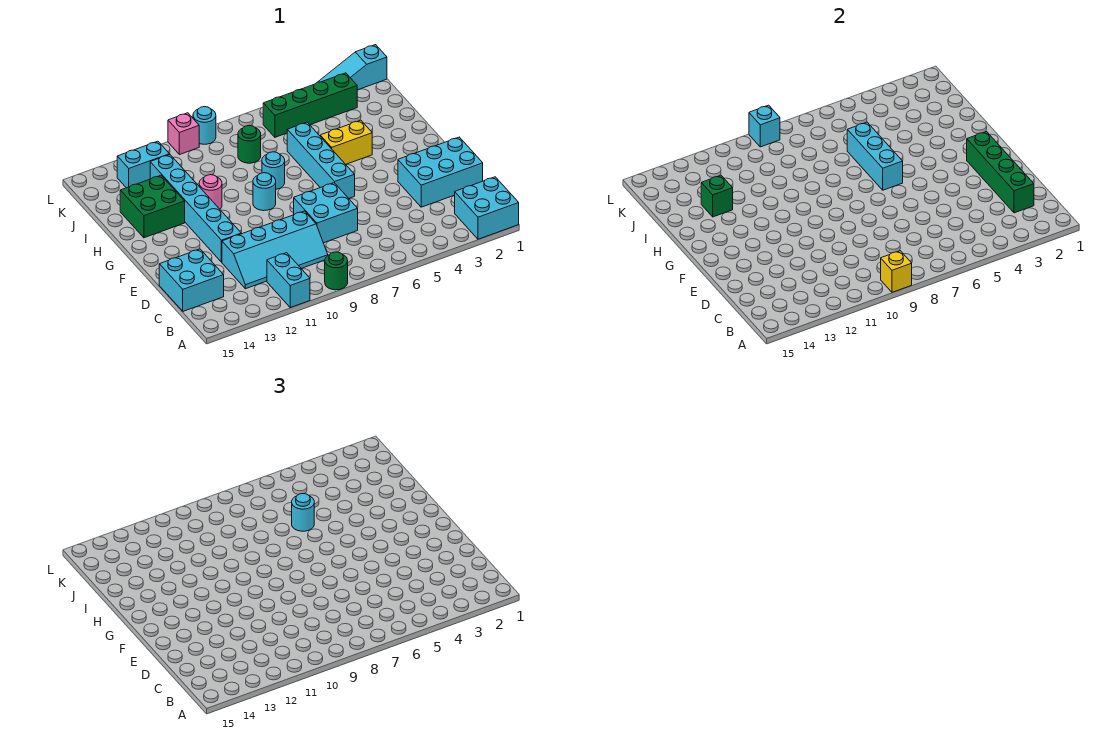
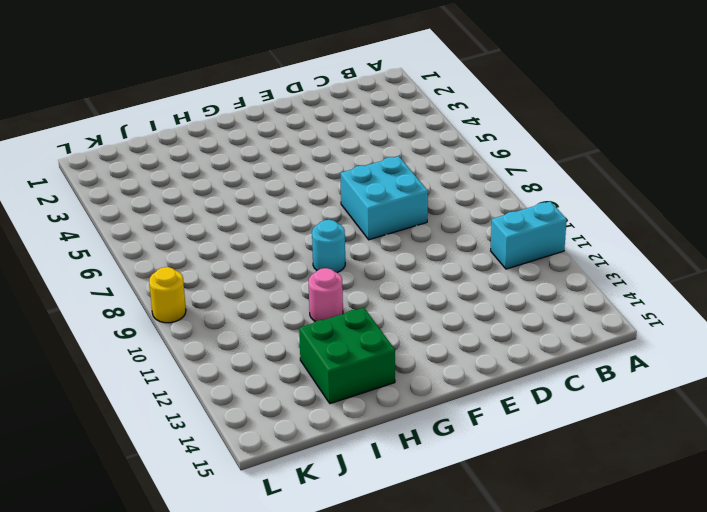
yellow round brick L9 level 1 -> cyan round brick L9 level 1
none -> cyan brick A1:B2 level 1
none -> green round brick A9 level 1
none -> cyan slope C9:D12 level 1 top D

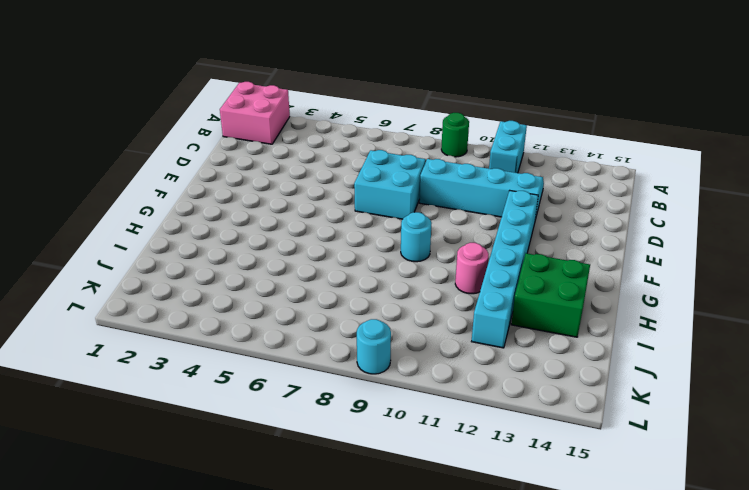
pink brick A1:B2 level 1 -> cyan brick A1:B2 level 1
none -> cyan brick C14:D15 level 1
none -> cyan brick D1:E3 level 1
none -> cyan brick F6:I6 level 1

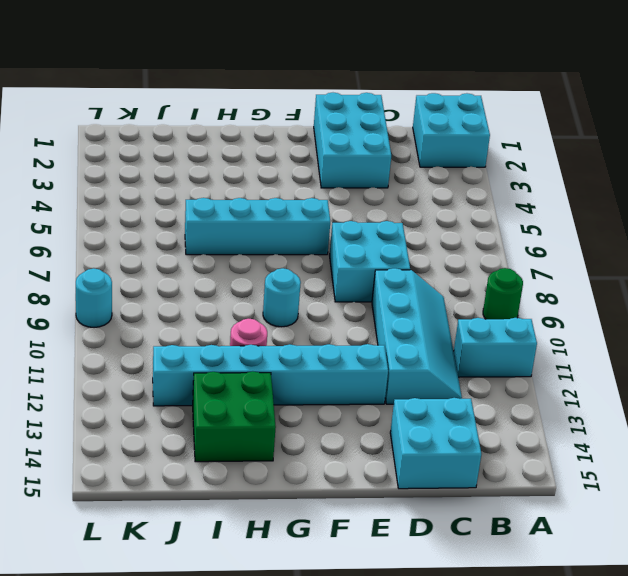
none -> yellow brick H4:H5 level 1
none -> cyan round brick H8 level 1
none -> green round brick J8 level 1

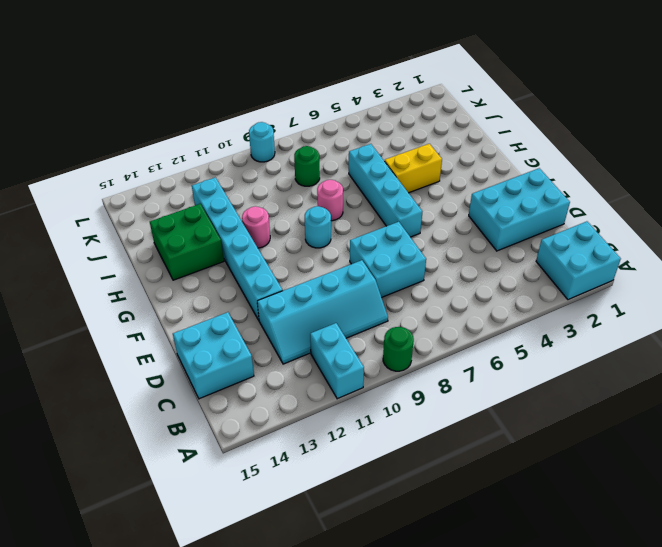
pink round brick H8 level 1 -> cyan round brick H8 level 1
none -> green brick K3:K6 level 1
none -> cyan brick K12:K13 level 1
none -> cyan slope L1:L3 level 1 top 1

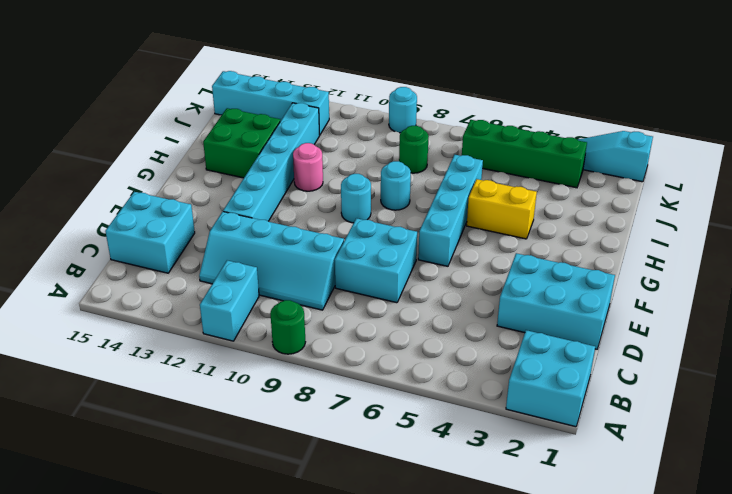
cyan brick K12:K15 level 1 -> cyan brick K12:K13 level 1
none -> pink brick L10 level 1
none -> yellow brick A9 level 2
none -> green brick C2:F2 level 2

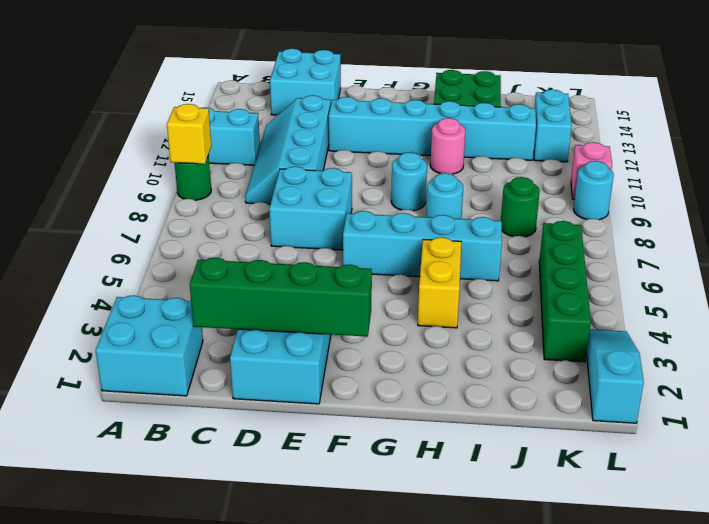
none -> cyan brick G6:I6 level 2
none -> green brick I13 level 2
none -> cyan brick L9 level 2

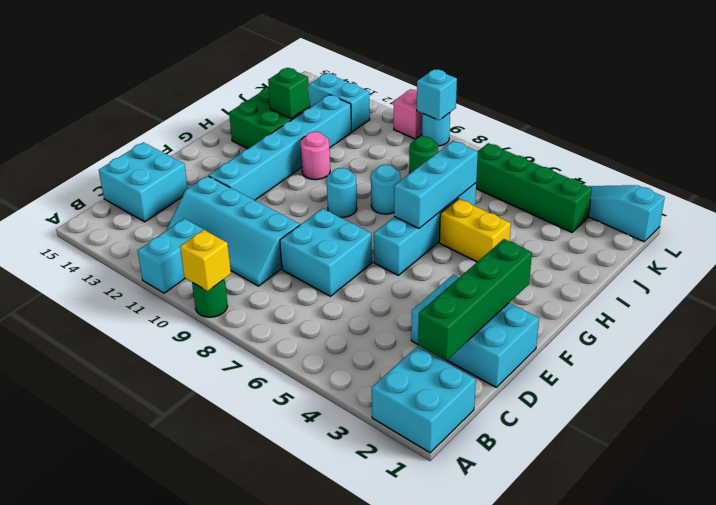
none -> cyan round brick I6 level 3

